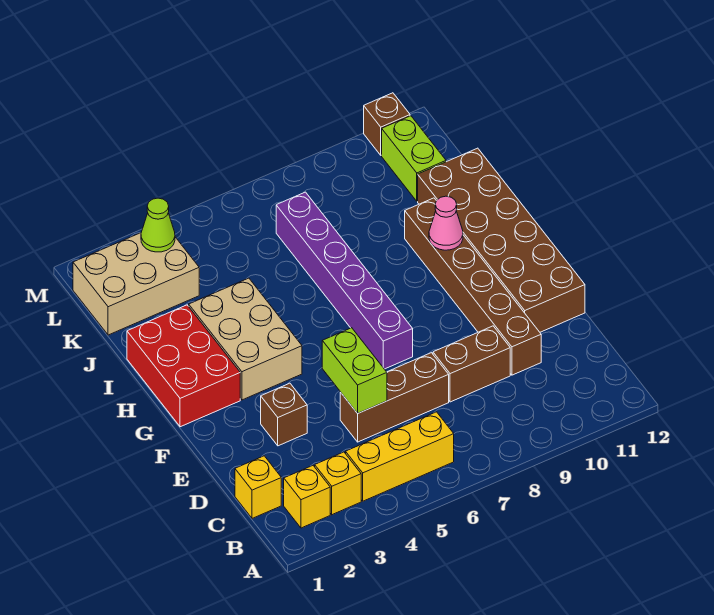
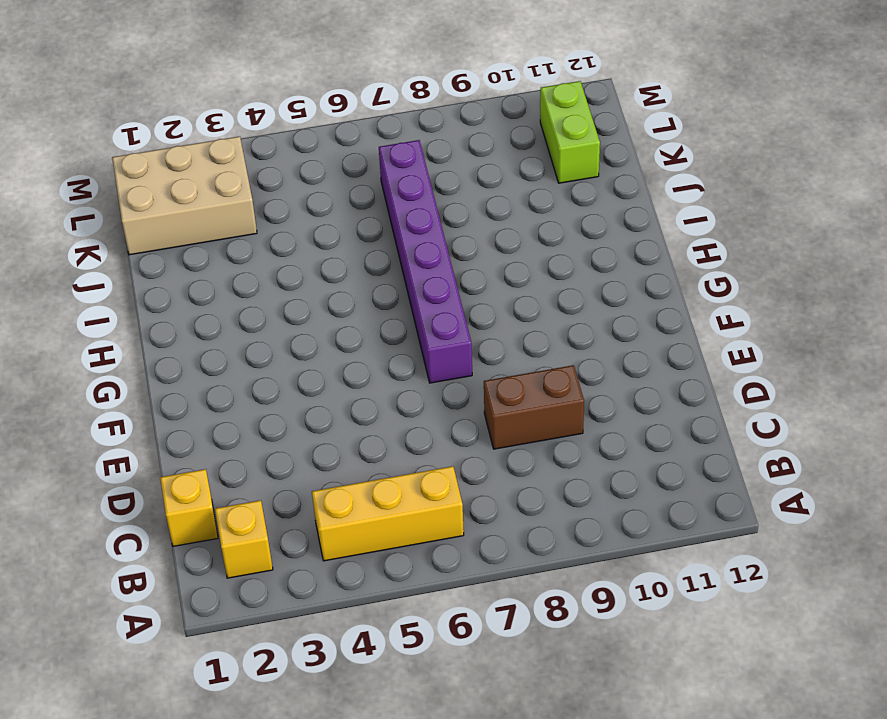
none -> yellow brick B3 level 1
none -> brown brick D5:D7 level 1
none -> brown brick D10:I10 level 1

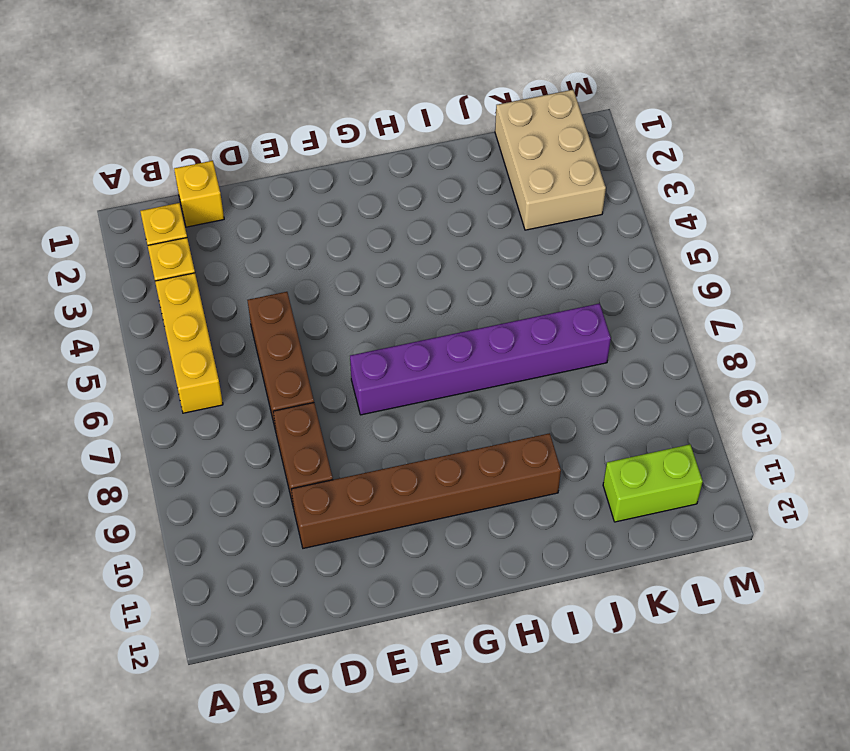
none -> brown brick E3 level 1
none -> brown brick E11:J12 level 1
none -> red brick G1:I2 level 1

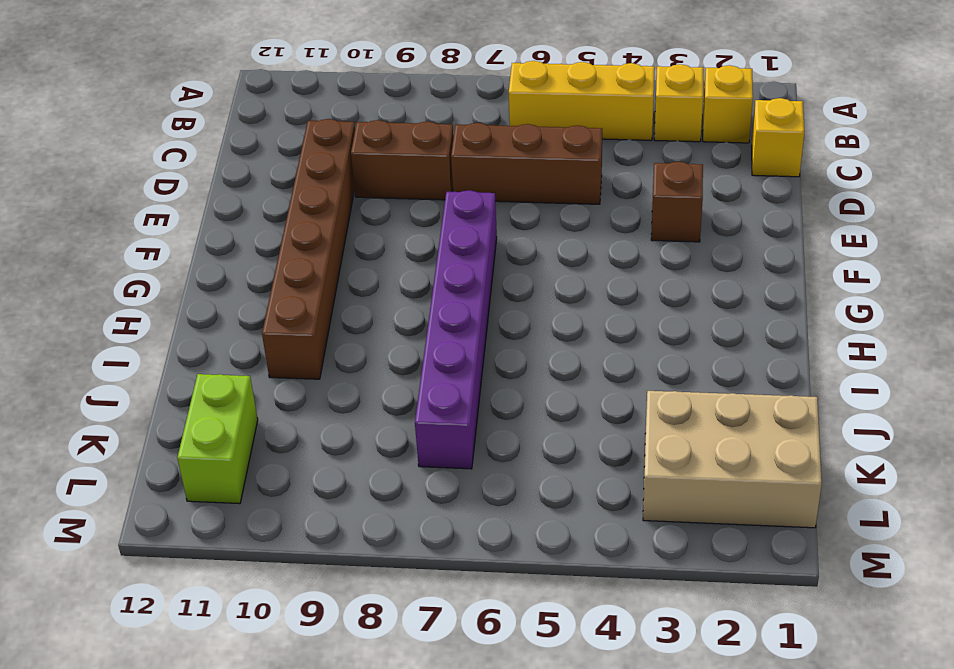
none -> brown brick E11:J12 level 1
none -> red brick G1:I2 level 1
none -> tan brick G3:I4 level 1

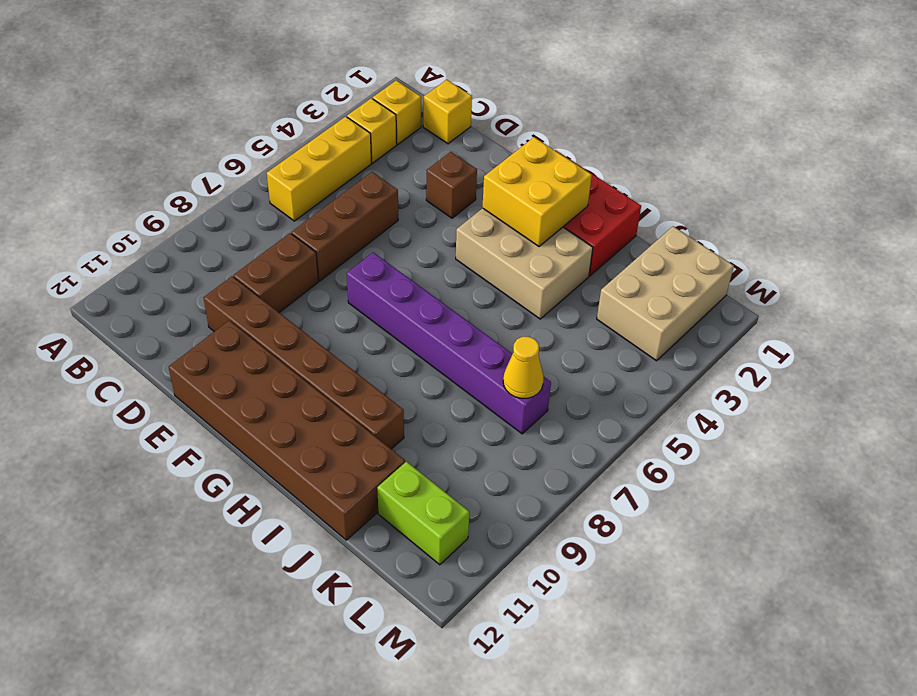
yellow brick G2:H3 level 2 -> none
yellow cone K7 level 2 -> none
none -> brown brick M11 level 1
none -> lime brick D5:E5 level 2
none -> pink cone H10 level 2

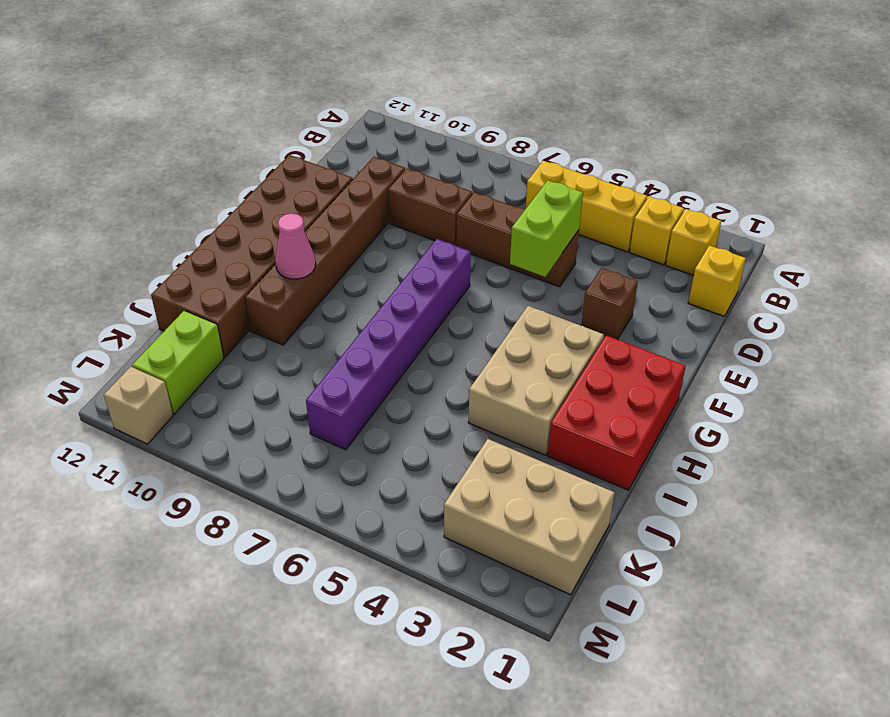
tan brick M11 level 1 -> brown brick M11 level 1
none -> lime cone L3 level 2

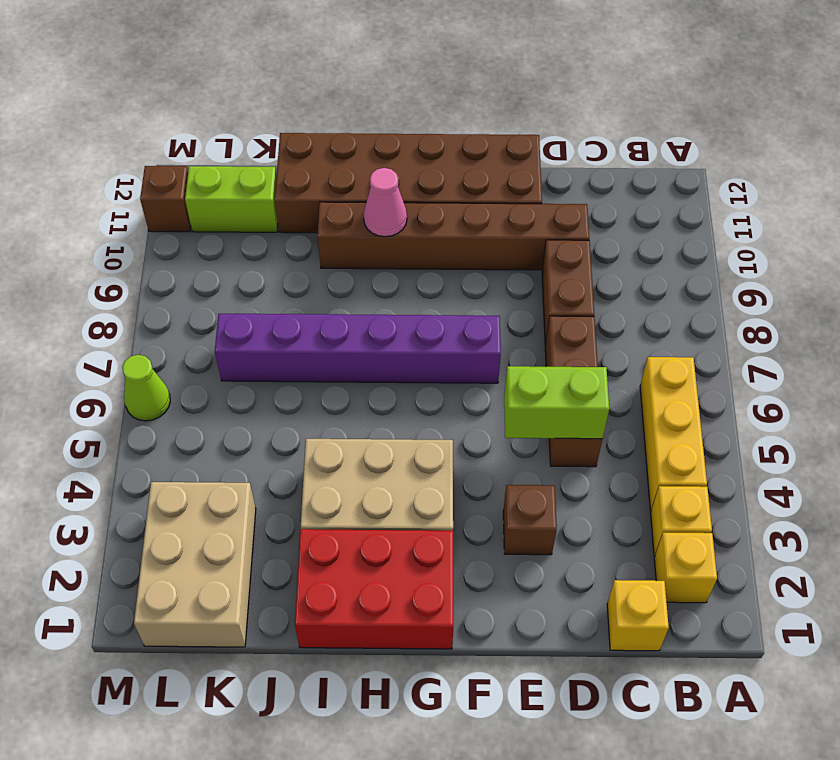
lime cone M6 level 1 -> lime cone L3 level 2

